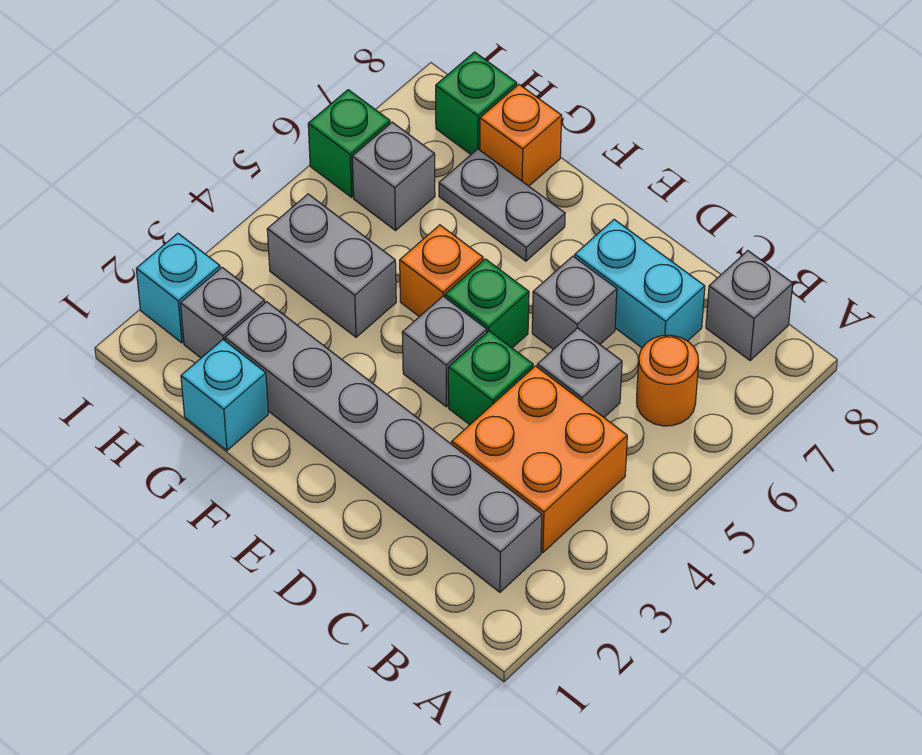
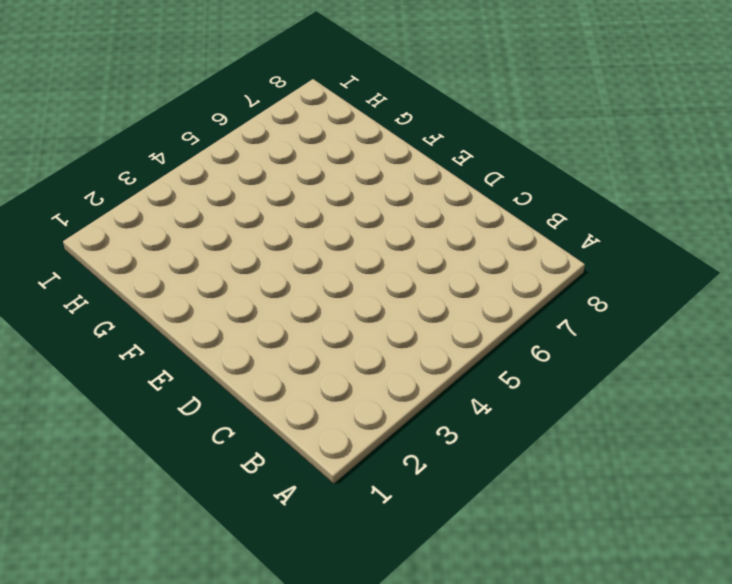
none -> grey brick B2:G2 level 1
none -> orange brick B3:C4 level 1
none -> orange round brick B6 level 1

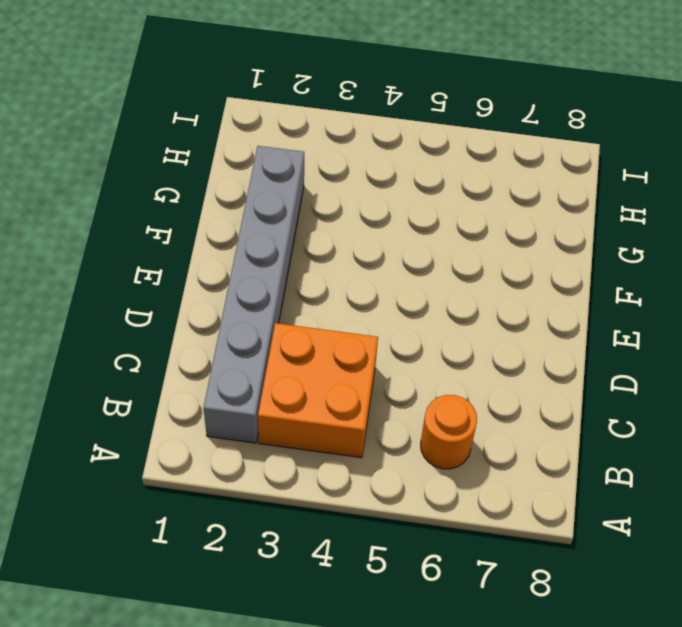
none -> grey brick B8 level 1
none -> grey brick C5 level 1
none -> cyan brick C7:D7 level 1

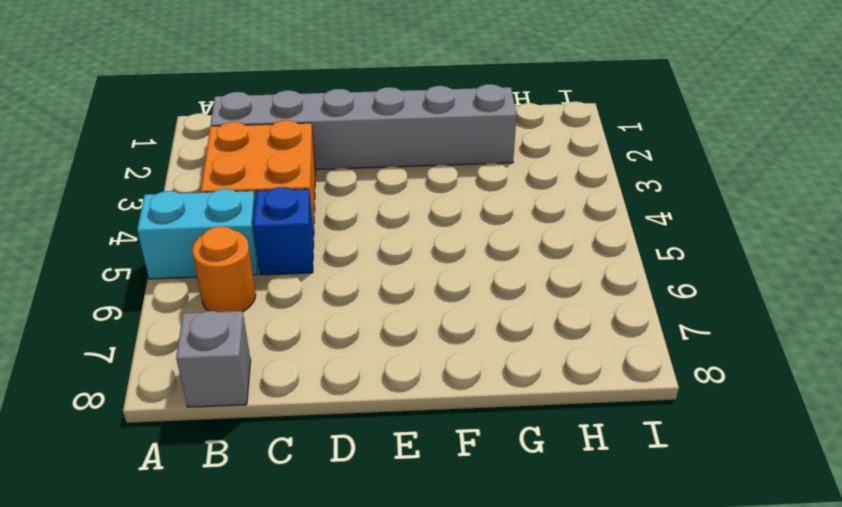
cyan brick A5:B5 level 1 -> cyan brick C7:D7 level 1
blue brick C5 level 1 -> grey brick C5 level 1
none -> green brick D4 level 1
none -> grey brick D6 level 1
none -> grey brick E4 level 1

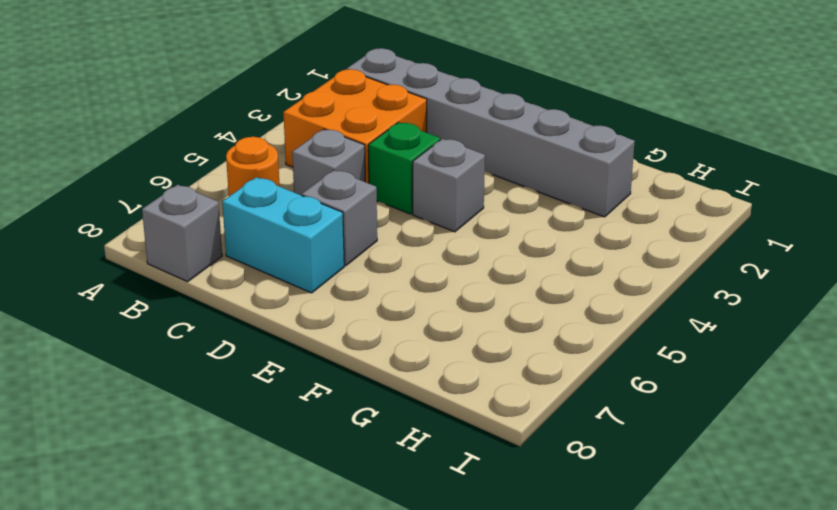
none -> green brick E5 level 1
none -> orange brick F5 level 1
none -> grey plate F7:G7 level 1

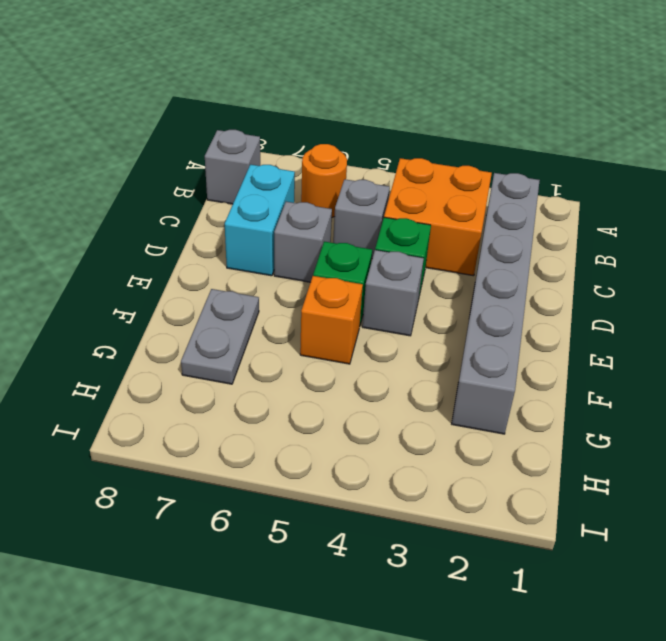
none -> cyan brick G1 level 1
none -> grey brick G4:H4 level 1
none -> orange brick G8 level 1

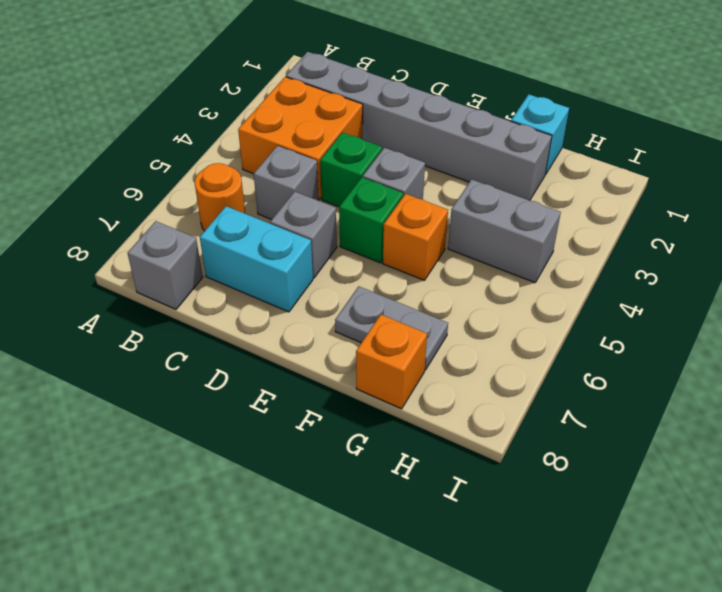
none -> grey brick H2 level 1
none -> grey brick H6 level 1
none -> green brick H8 level 1

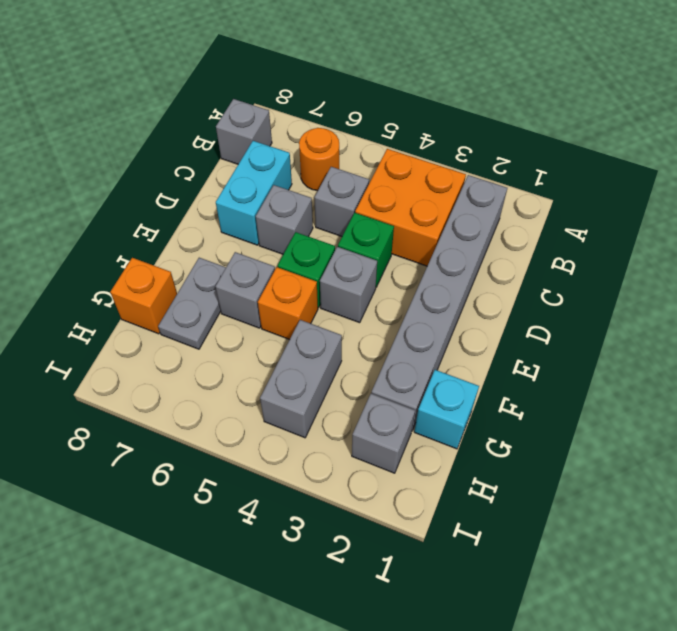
grey brick F6 level 1 -> grey brick H6 level 1
none -> green brick H8 level 1
none -> cyan brick I2 level 1
none -> green brick I6 level 1

